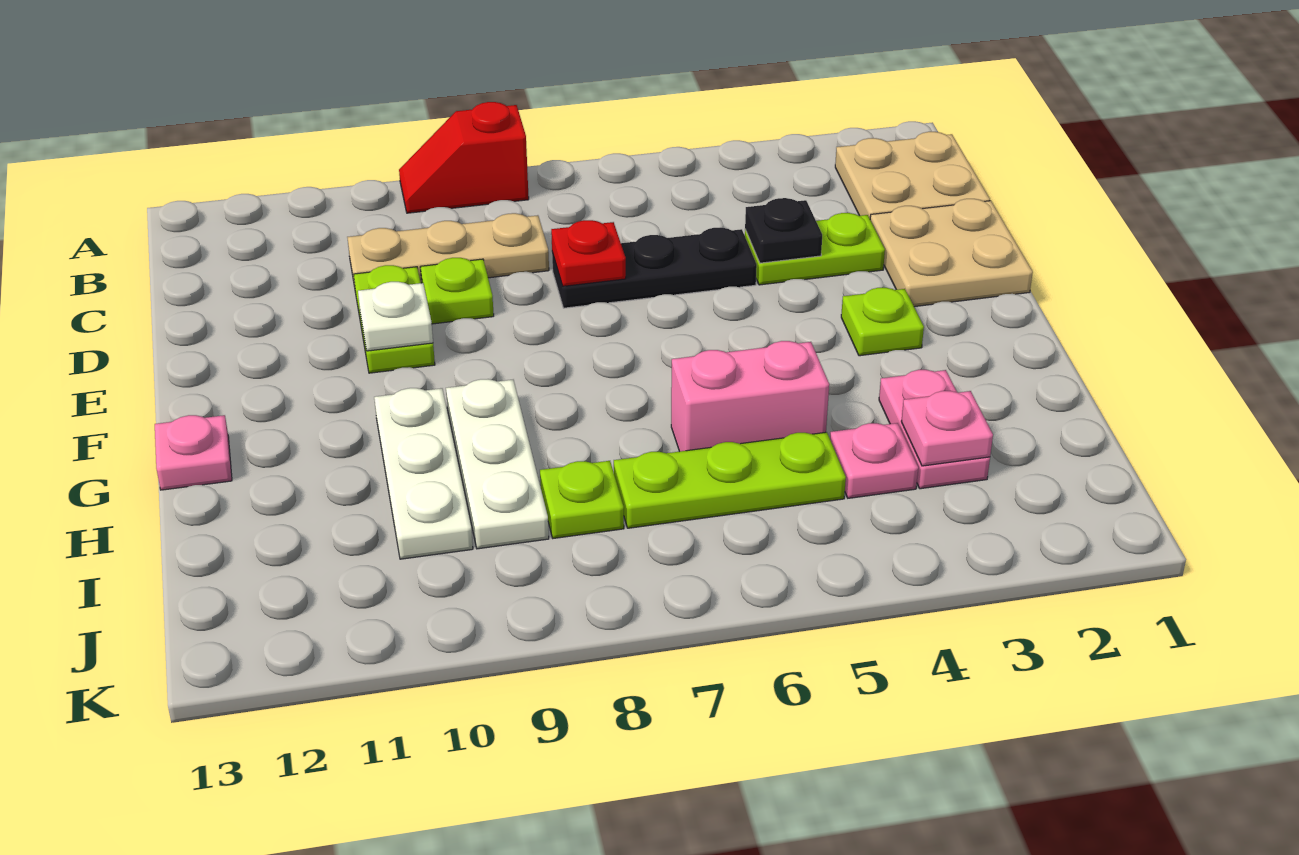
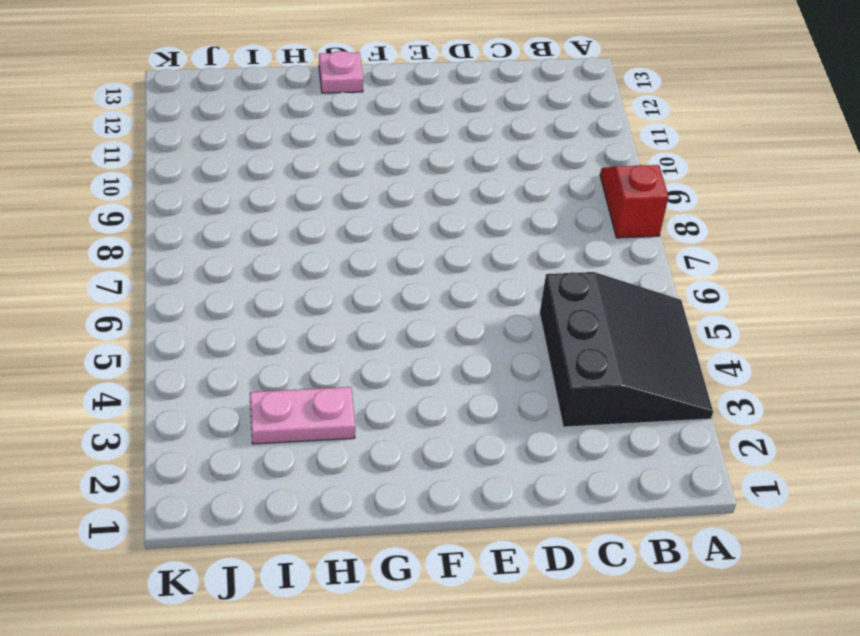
black slope A3:C5 level 1 top C -> none
none -> tan plate B1:C2 level 1
none -> tan plate C8:C10 level 1
none -> tan plate D1:E2 level 1

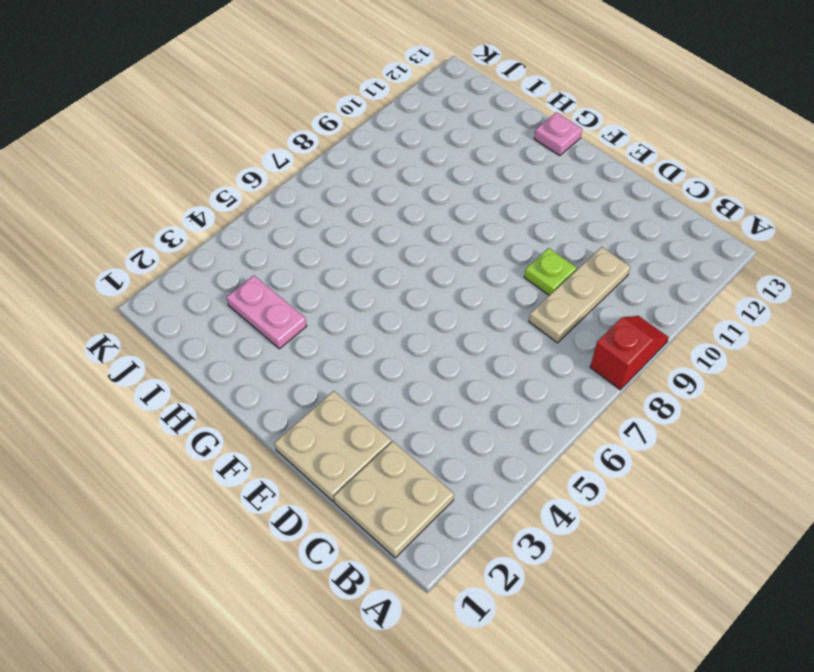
none -> lime plate D3:D4 level 1
none -> black plate D5:D7 level 1
none -> lime plate D10:E10 level 1

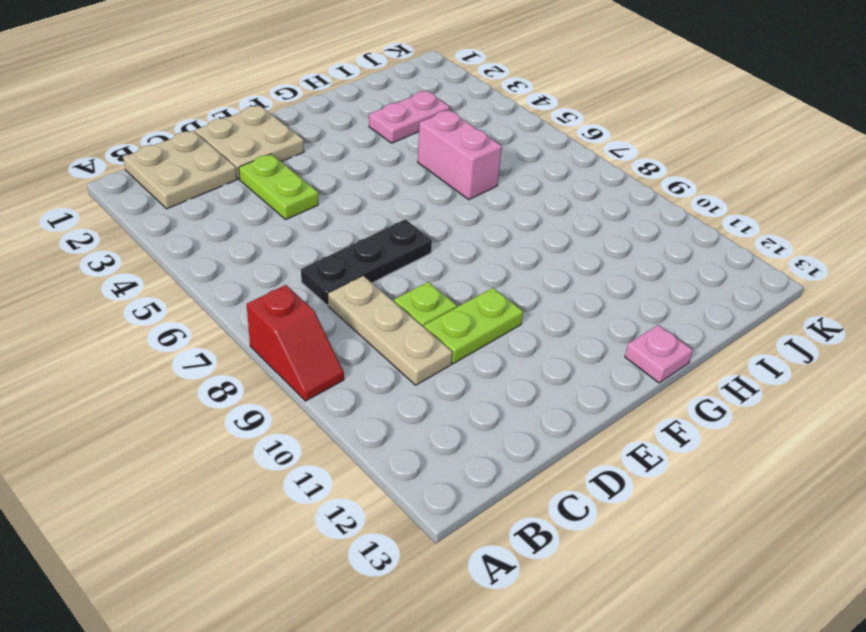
black plate C7:E7 level 1 -> black plate D5:D7 level 1
none -> lime plate F3 level 1
none -> white plate G9:I9 level 1
none -> white plate G10:I10 level 1

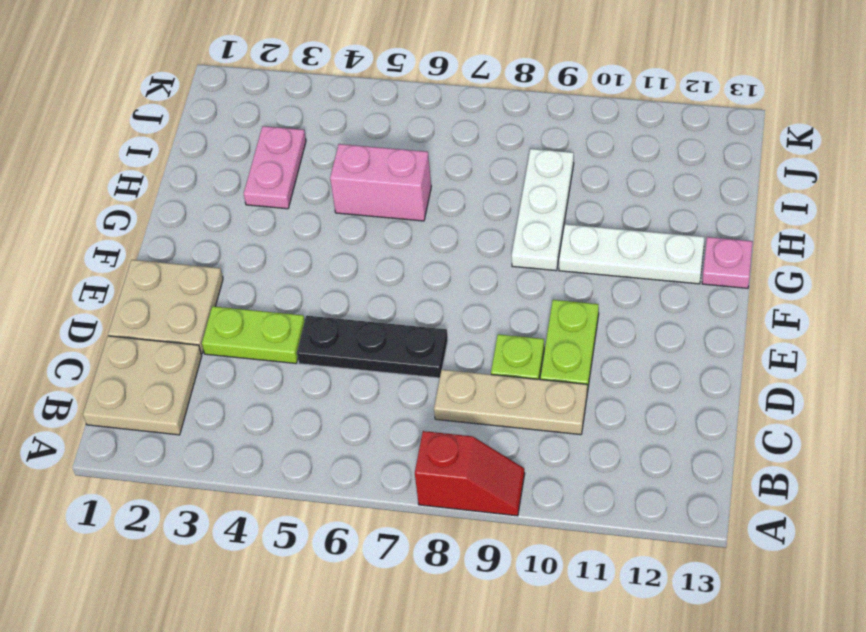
white plate G10:G12 level 1 -> white plate G10:I10 level 1
none -> lime plate F3 level 1
none -> pink plate I4 level 1
none -> lime plate I5:I7 level 1

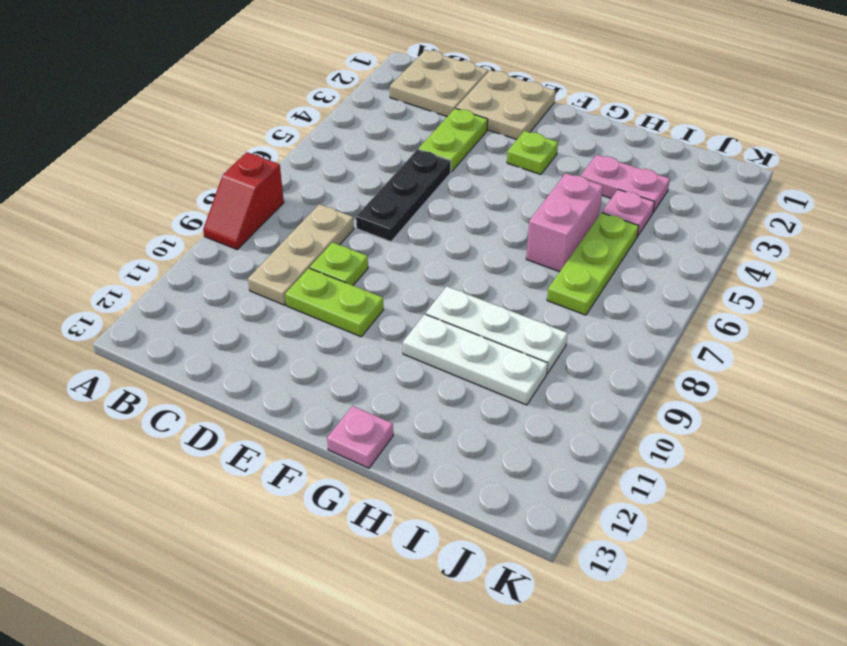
none -> lime plate I8 level 1
none -> black plate D4 level 2
none -> red plate D7 level 2

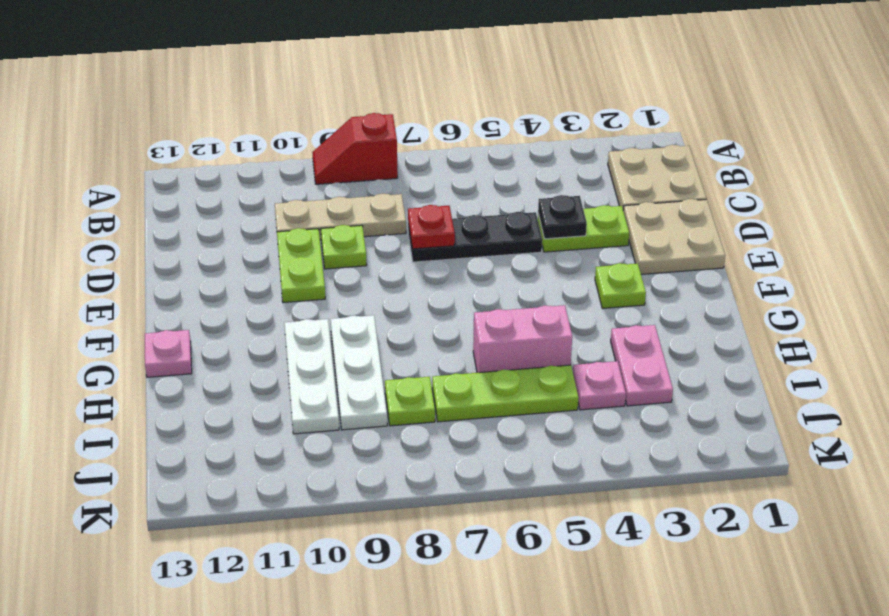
none -> white plate E10 level 2
none -> pink plate I3 level 2

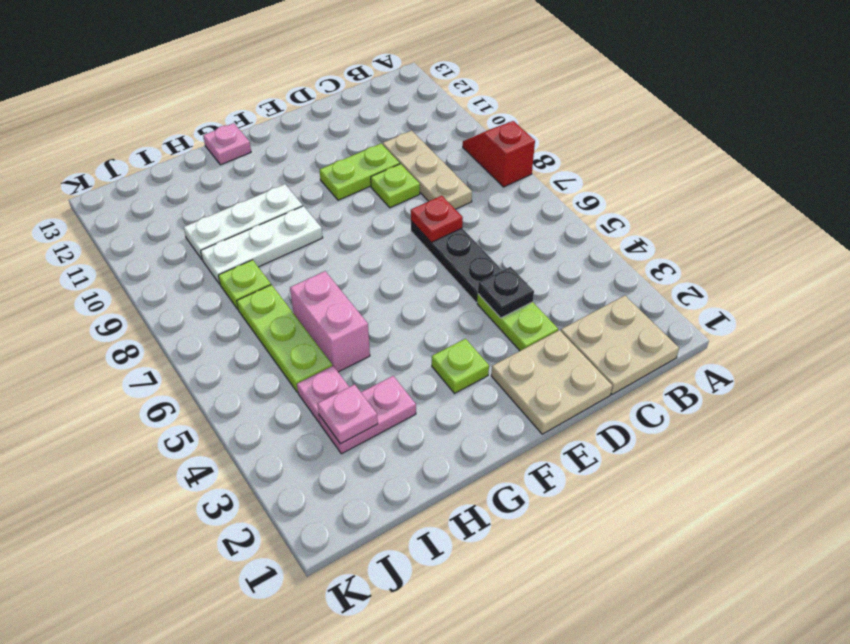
none -> white plate E10 level 2

